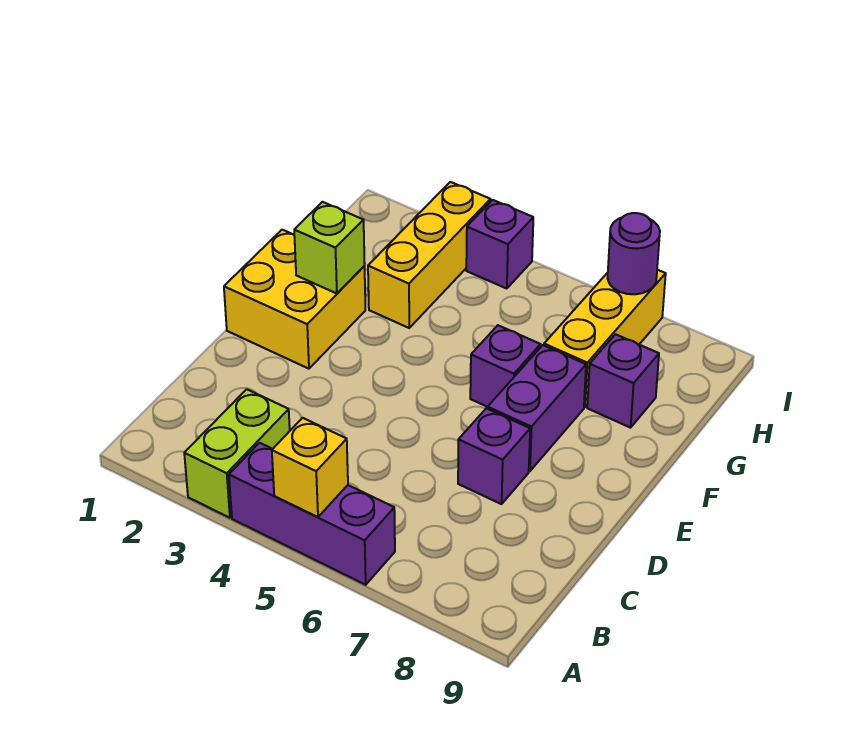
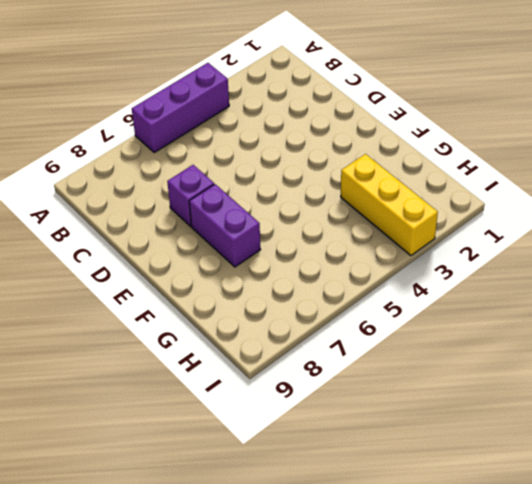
none -> lime brick A3:B3 level 1
none -> yellow brick E1:F2 level 1
none -> purple brick F6 level 1

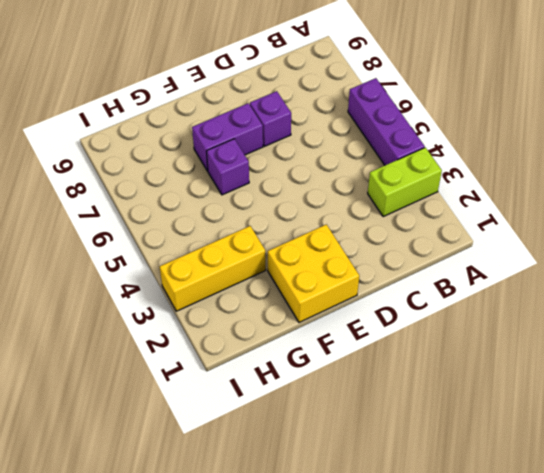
none -> yellow brick G7:I7 level 1
none -> purple brick G8 level 1
none -> purple brick I4 level 1

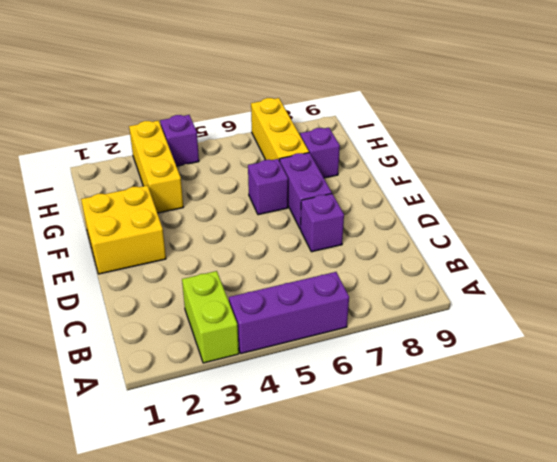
none -> yellow brick A5 level 2
none -> lime brick F2 level 2
none -> purple round brick I7 level 2

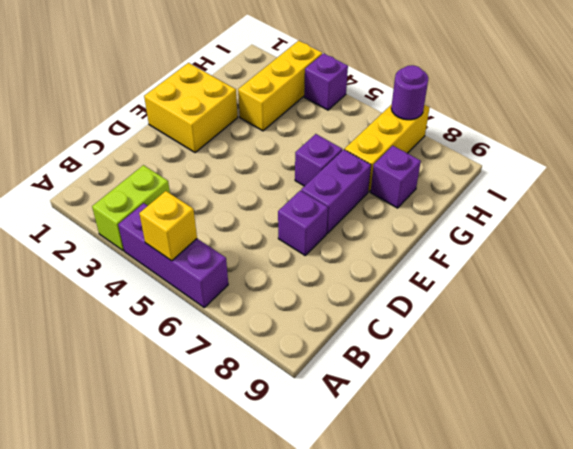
none -> lime brick F2 level 2

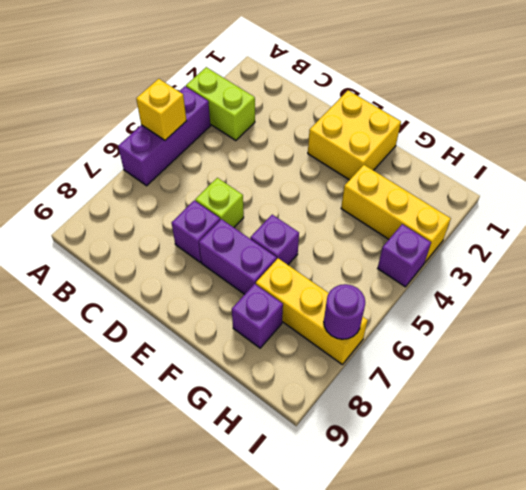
lime brick D6 level 1 -> lime brick F2 level 2

